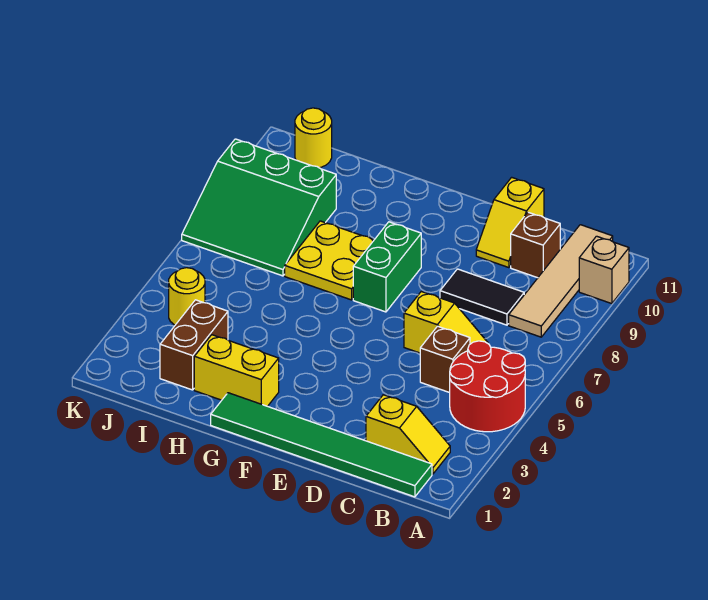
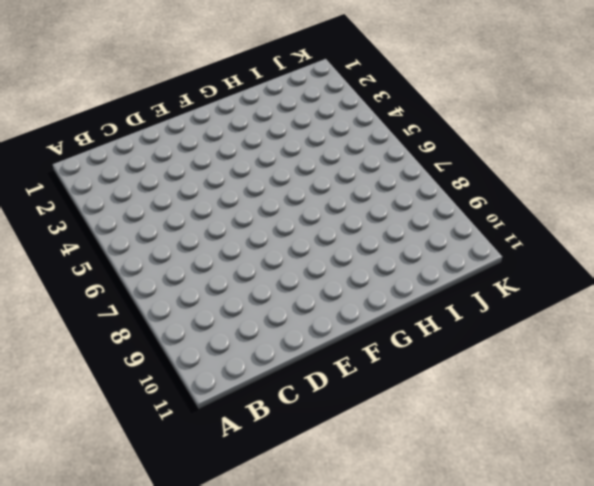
none -> red round brick A4:B5 level 1
none -> tan brick A10 level 1
none -> green tile B1:G1 level 1

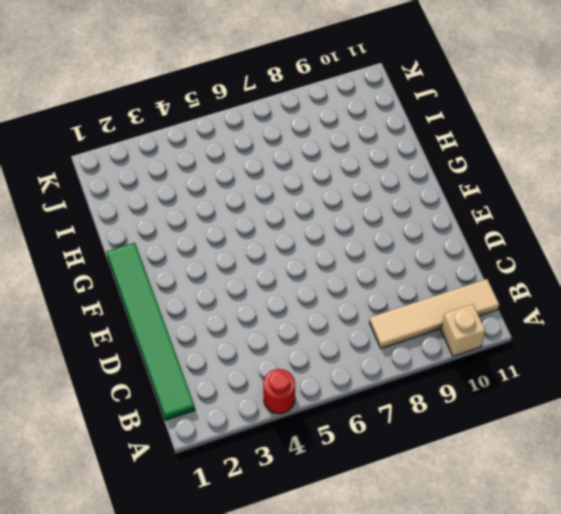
red round brick A4 level 1 -> red round brick A4:B5 level 1
none -> yellow slope B2:C2 level 1 top C
none -> brown brick C5 level 1
none -> yellow slope C6:D6 level 1 top D

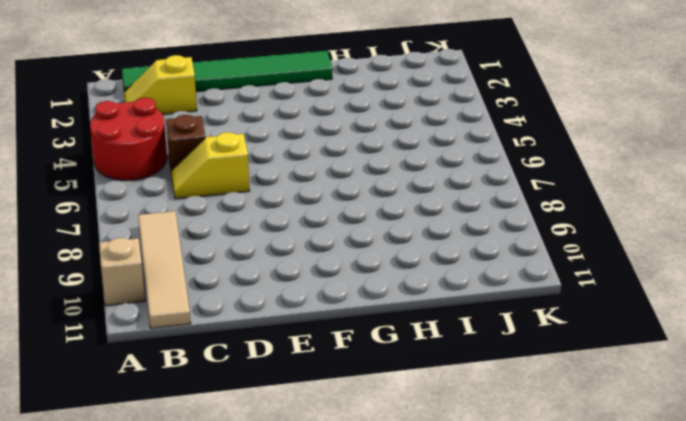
none -> black tile C8:D8 level 1
none -> brown brick C10 level 1
none -> yellow slope D10:D11 level 1 top 11

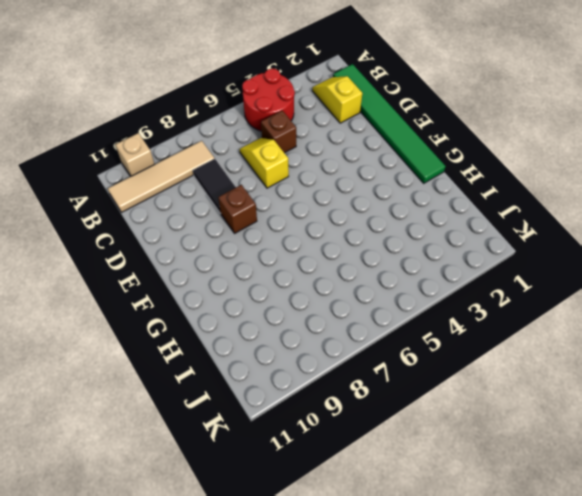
brown brick E8 level 1 -> brown brick C10 level 1
none -> yellow slope D10:D11 level 1 top 11
none -> green brick F7:F8 level 1
none -> yellow brick G2:H2 level 1

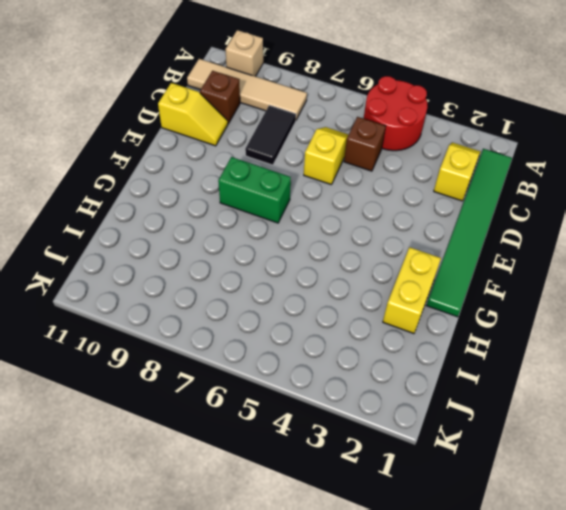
none -> yellow plate G7:H8 level 1
none -> brown brick I2:I3 level 1
none -> green slope I7:K9 level 1 top 9

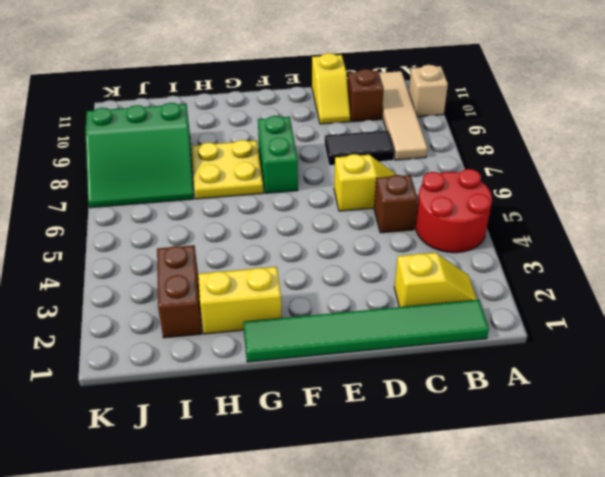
none -> yellow round brick J4 level 1
none -> yellow round brick J11 level 1

